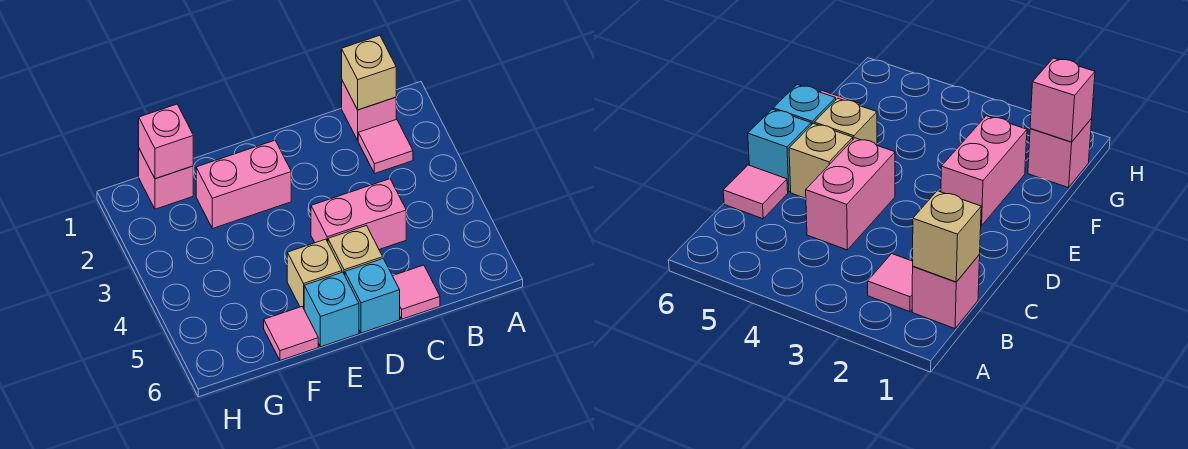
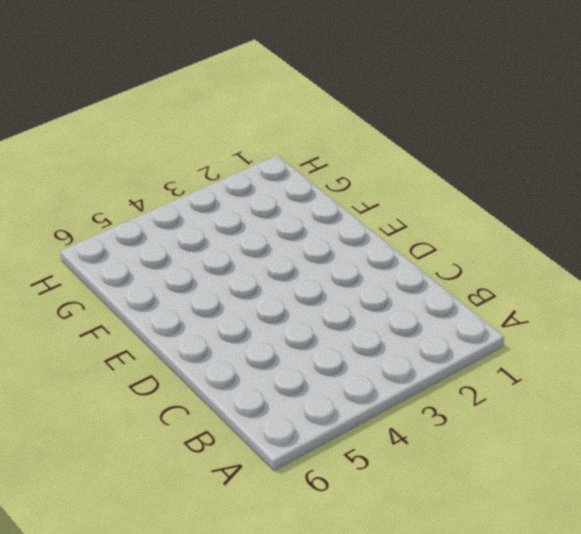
none -> pink brick B1 level 1
none -> pink tile B2 level 1
none -> pink brick C4:D4 level 1

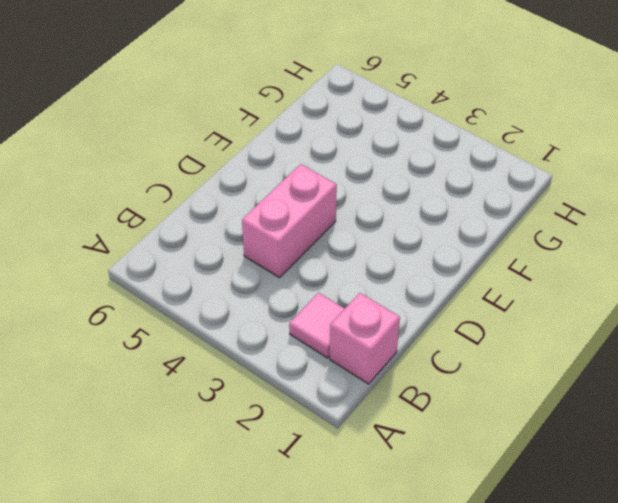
none -> pink tile C6 level 1
none -> tan brick D5 level 1
none -> cyan brick D6 level 1

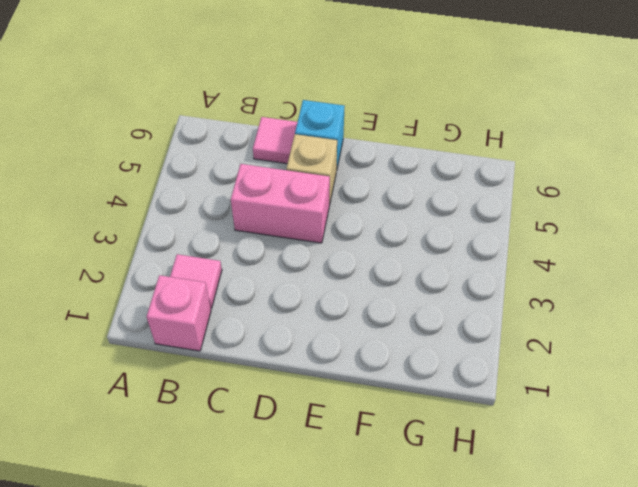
none -> pink brick E2:F2 level 1
none -> tan brick E5 level 1
none -> cyan brick E6 level 1

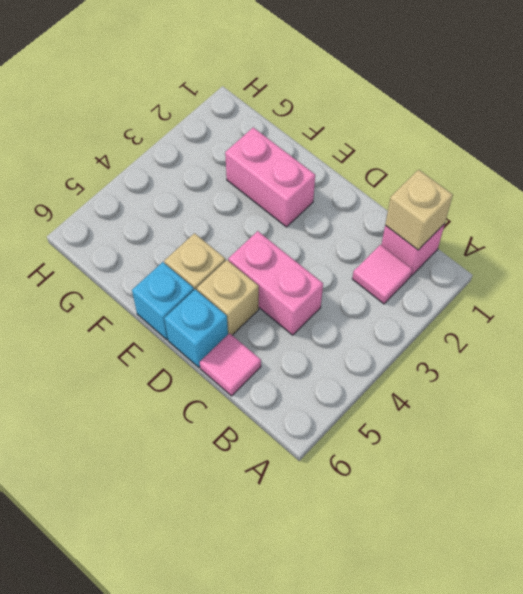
none -> pink tile F6 level 1
none -> pink brick G1 level 1
none -> pink brick G1 level 2

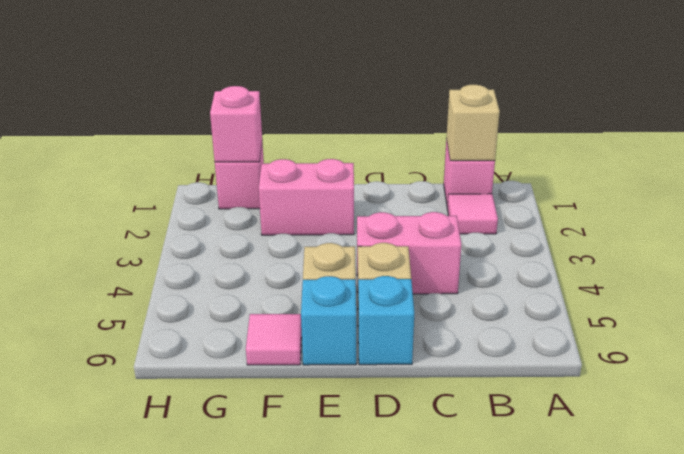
none -> pink tile C6 level 1

